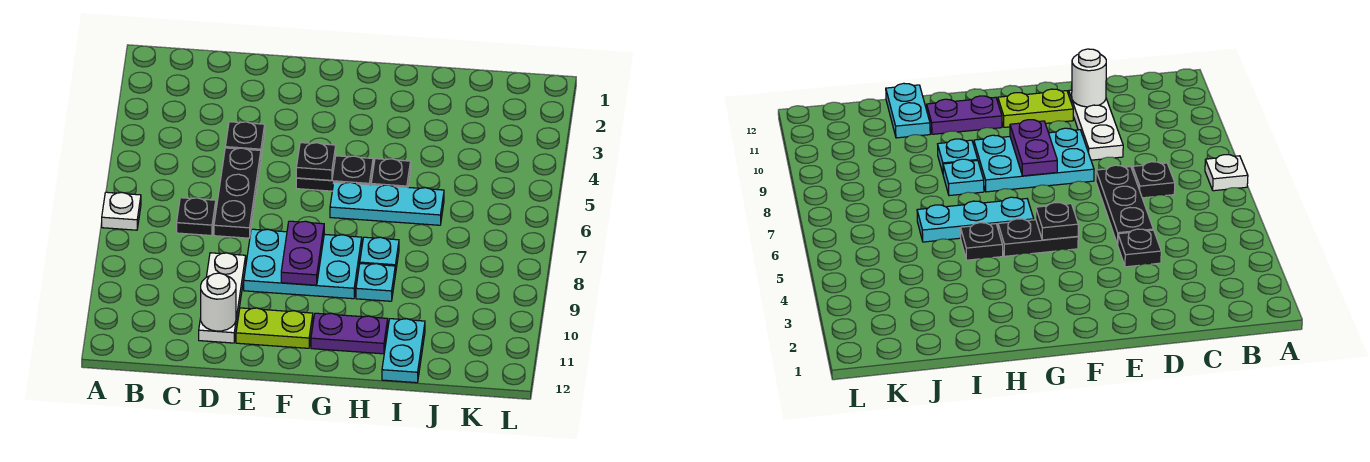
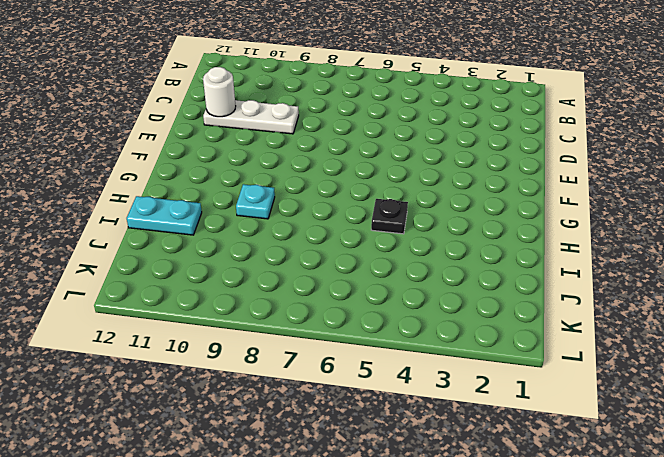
none -> white plate A7 level 1
none -> black plate C7 level 1
none -> black plate D4 level 1

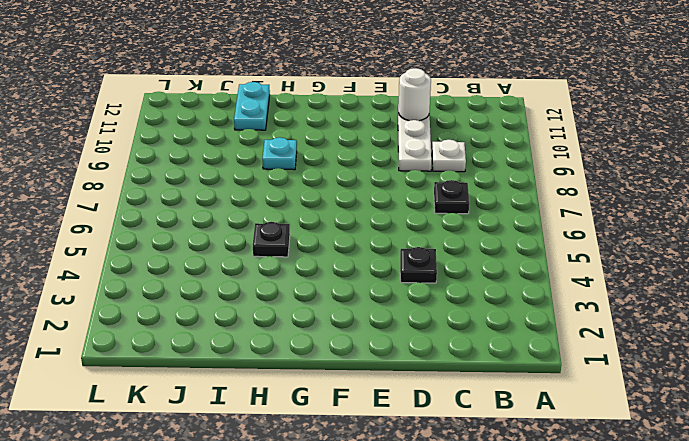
white plate C9 level 1 -> white plate A7 level 1
none -> black plate D5:D7 level 1
none -> cyan plate E8:G9 level 1
none -> lime plate E11:F11 level 1

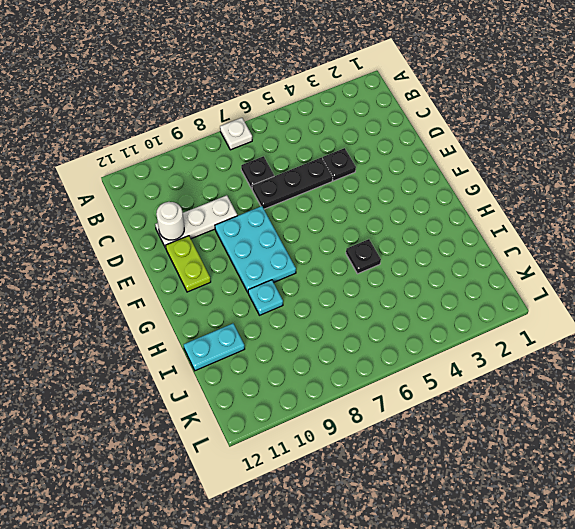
none -> black plate F5:G5 level 1
none -> cyan plate G6:I6 level 1
none -> purple plate G11:H11 level 1

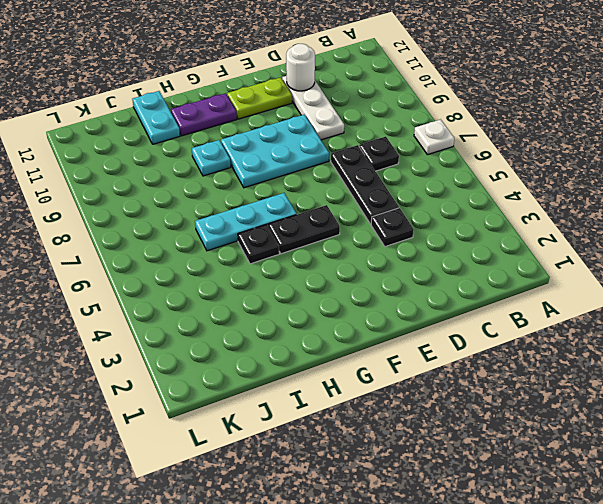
none -> cyan plate H8 level 1
none -> black plate F5 level 2
none -> purple plate F8:F9 level 2

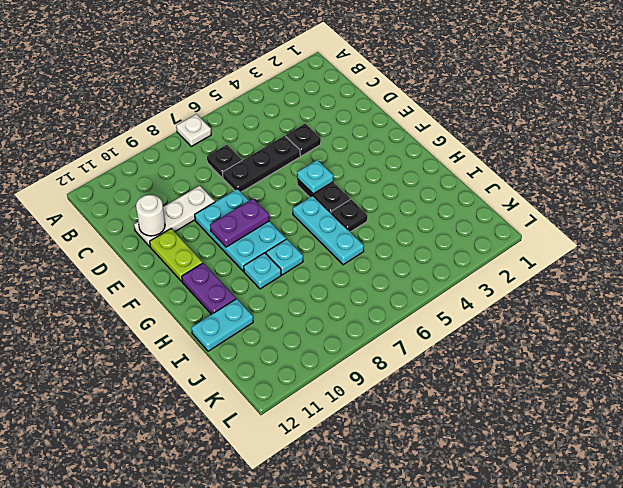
cyan plate F5 level 2 -> black plate F5 level 2

